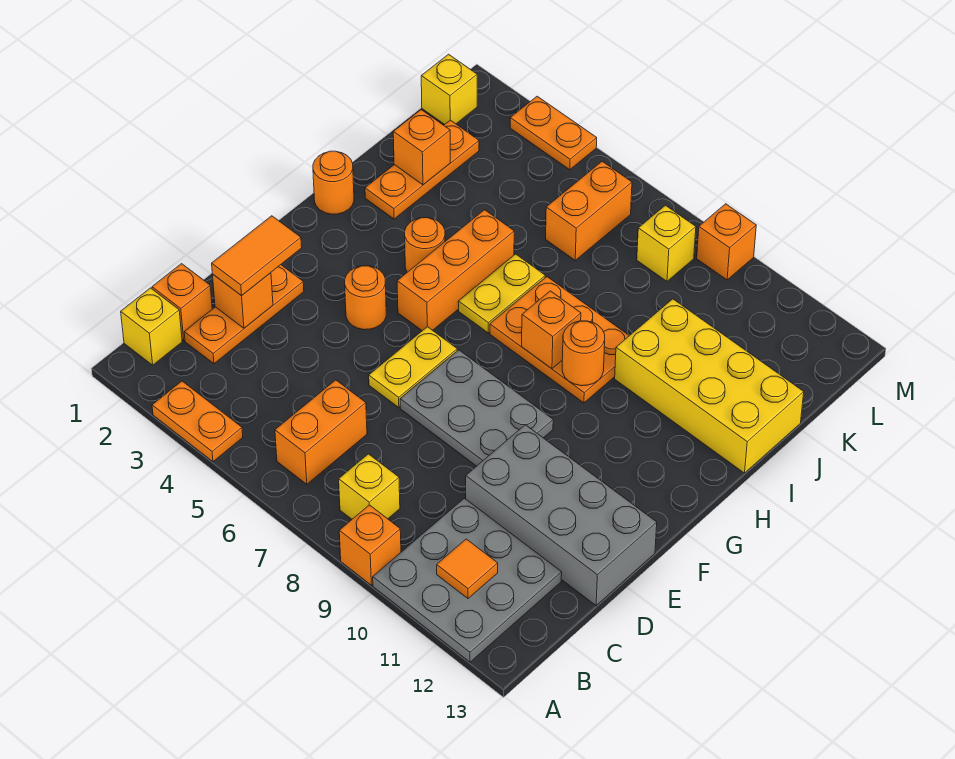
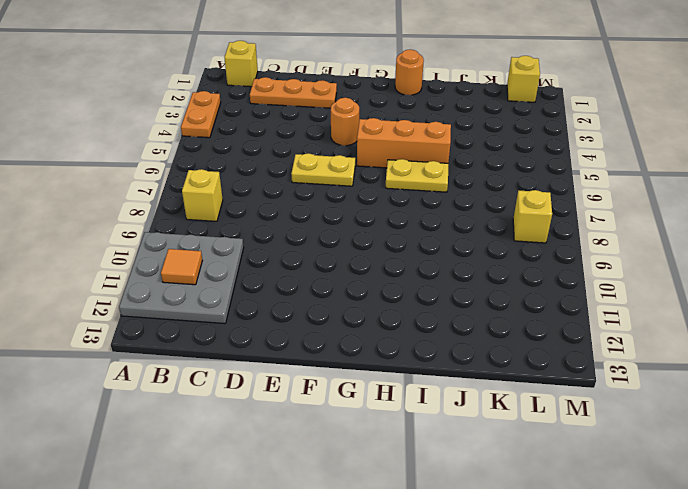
none -> orange brick A9 level 1
none -> orange brick B6:C6 level 1
none -> orange brick C1 level 1
none -> grey brick D10:E13 level 1

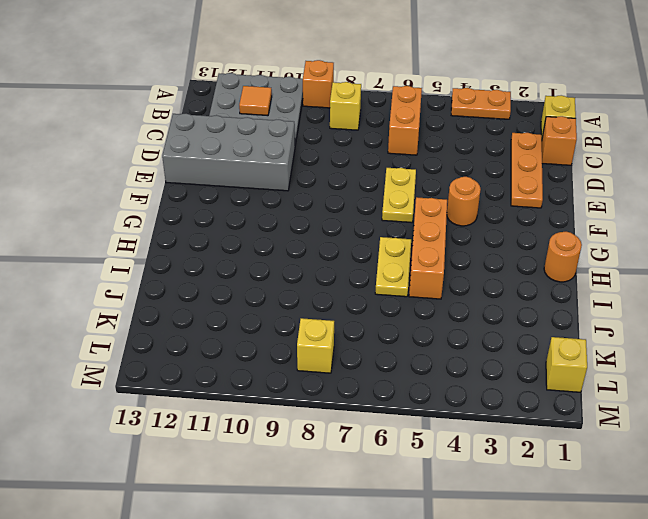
none -> grey plate E7:F9 level 1
none -> orange round brick H4 level 1
none -> orange plate H7:I9 level 1
none -> orange plate I2:K2 level 1

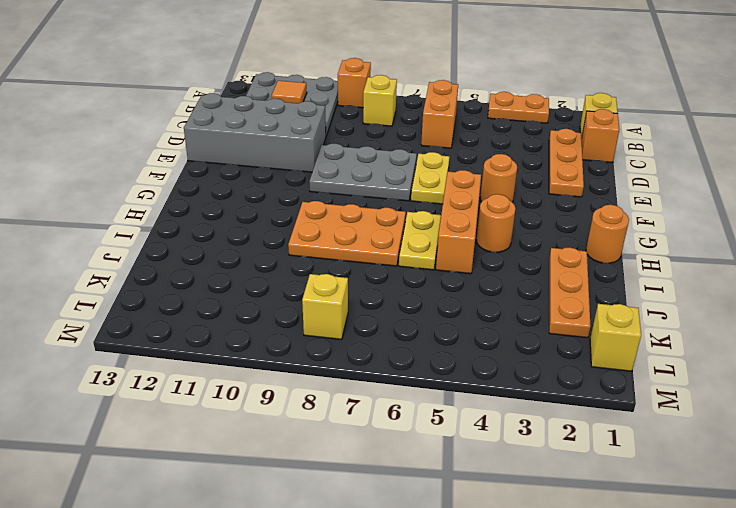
none -> yellow brick I10:J13 level 1
none -> orange brick K6:L6 level 1
none -> orange plate M3:M4 level 1
none -> orange brick M9 level 1

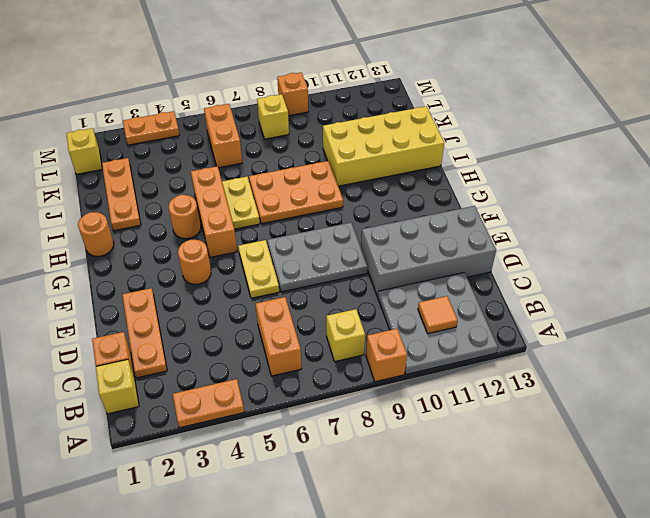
none -> orange brick D2 level 2
none -> orange brick H8 level 2
none -> orange round brick H9 level 2
none -> orange brick J2 level 2

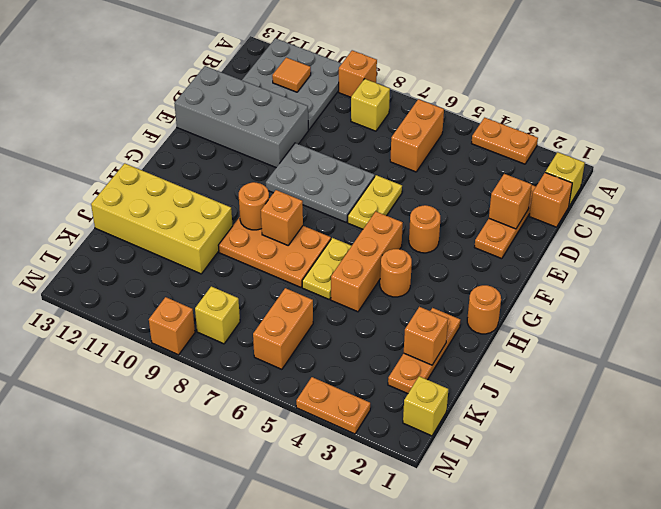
none -> orange tile D2:E2 level 3

